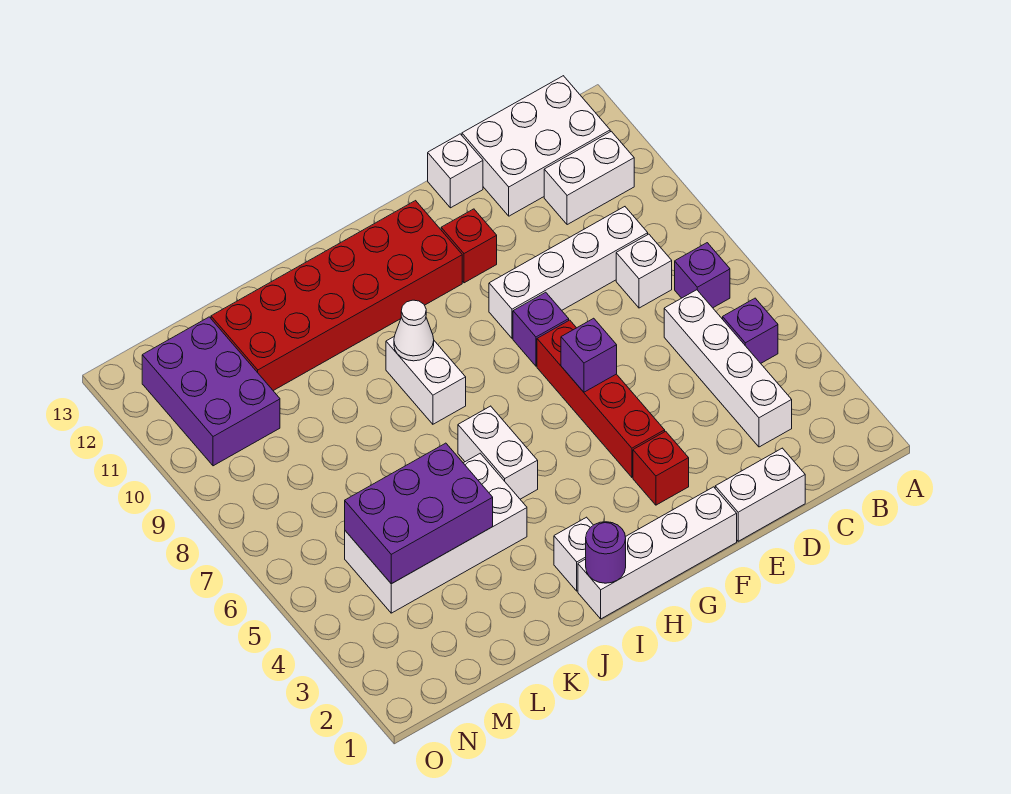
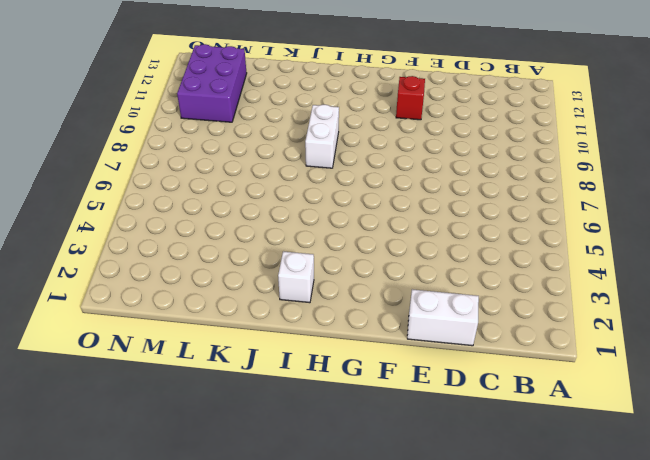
none -> purple brick B5 level 1
none -> purple brick B7 level 1
none -> white brick B11:C11 level 1

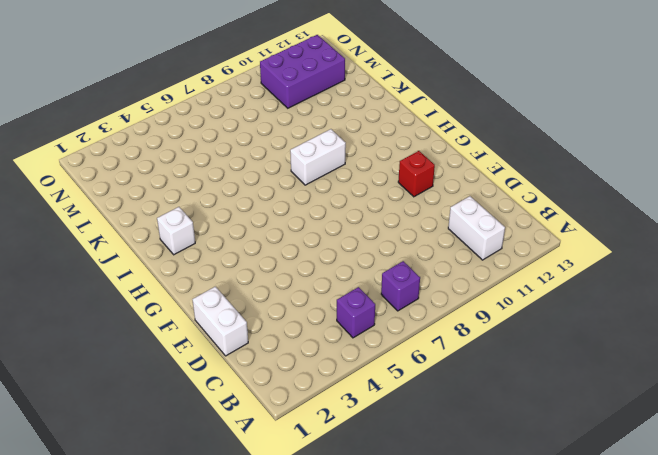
none -> white brick B12:D13 level 1
none -> white brick C3:C6 level 1
none -> white brick C8 level 1

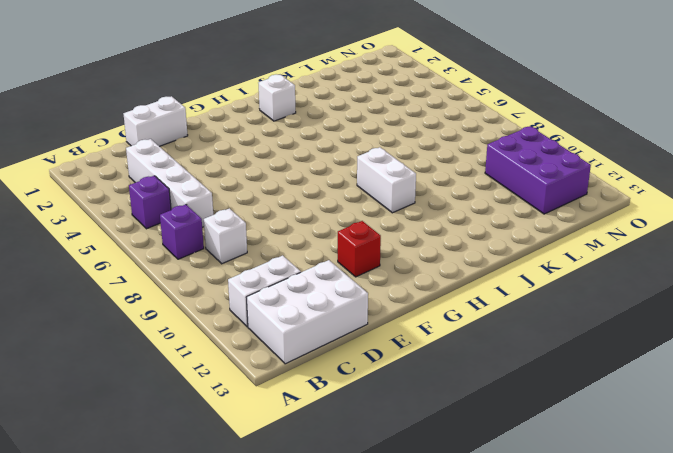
none -> white brick C9:F9 level 1
none -> white brick E13 level 1
none -> white brick F1:I1 level 1

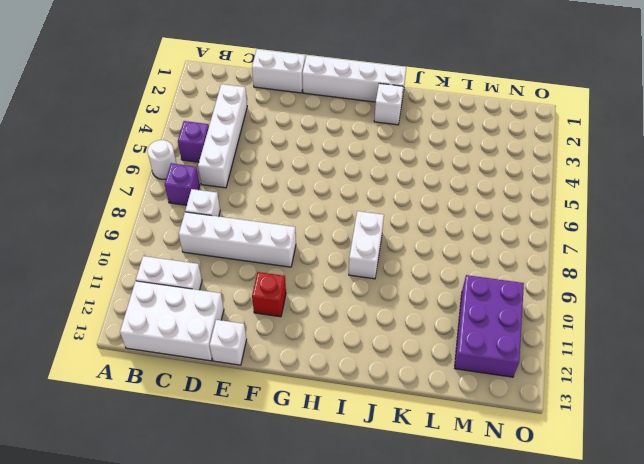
white round brick A6 level 1 -> none
none -> red brick F3 level 1
none -> red brick F4:F7 level 1
none -> purple brick F8 level 1

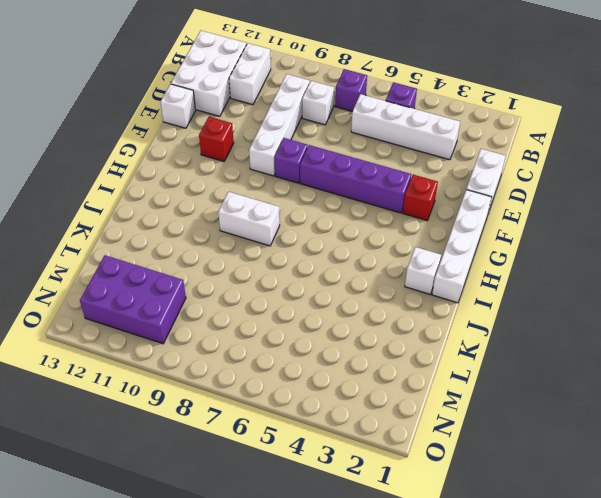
purple brick F4:F7 level 1 -> red brick F4:F7 level 1
none -> red brick G11:L12 level 1
none -> white brick I5:I6 level 1
none -> white brick J4:M5 level 1

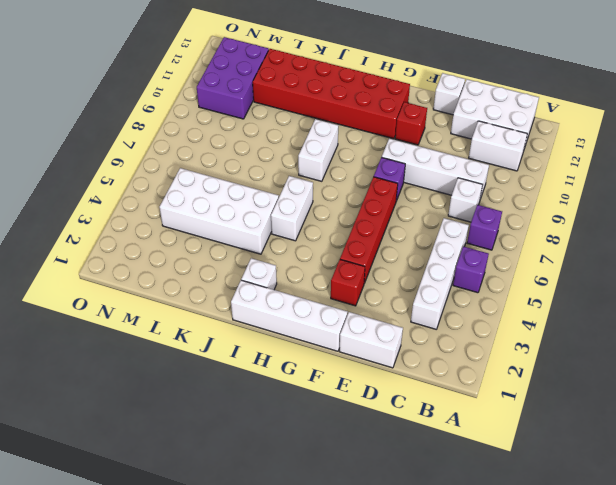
none -> purple brick F6 level 2
none -> purple round brick I1 level 2
none -> white cone I9 level 2

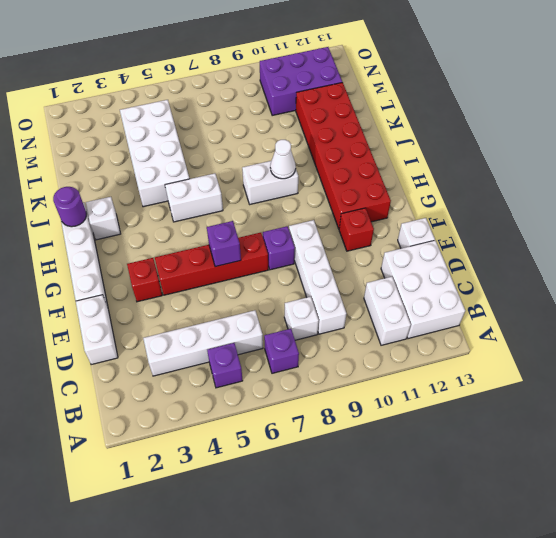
none -> purple brick K4:M5 level 2

